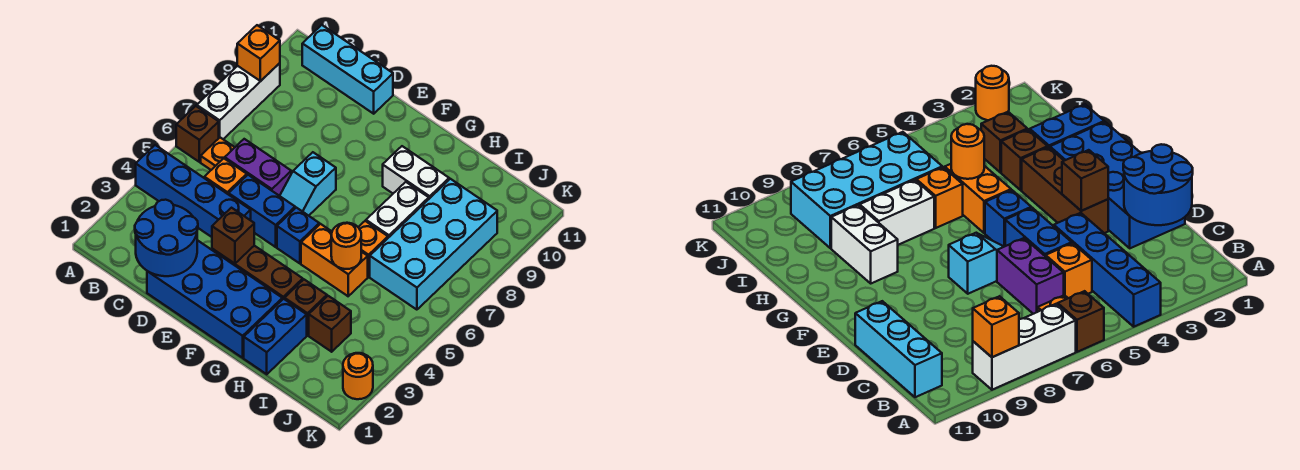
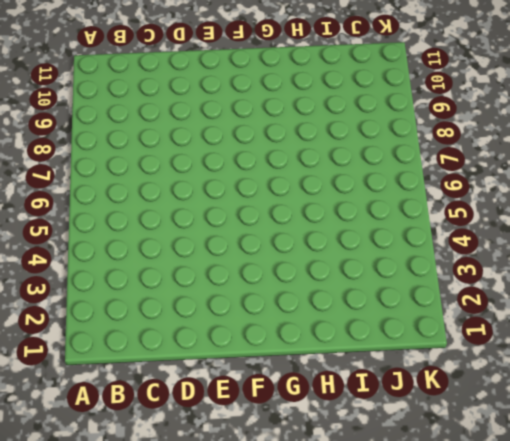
none -> blue brick A4:D4 level 1
none -> brown brick A6 level 1
none -> white brick A7:A9 level 1

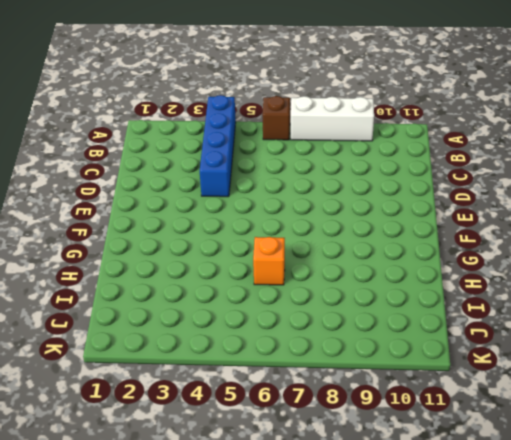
none -> orange plate B6 level 1
none -> cyan brick B11:D11 level 1
none -> orange brick C5 level 1

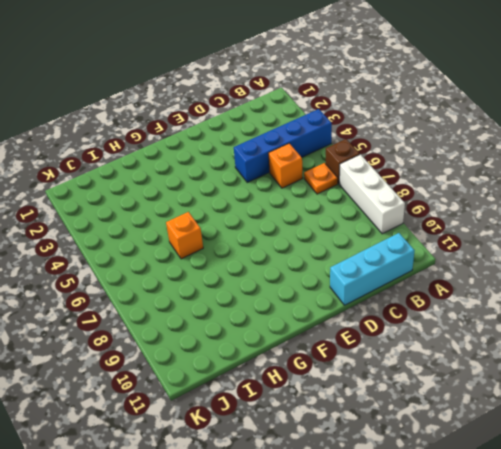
none -> purple brick C6:D6 level 1
none -> blue brick D1:G2 level 1
none -> blue brick D5:E5 level 1

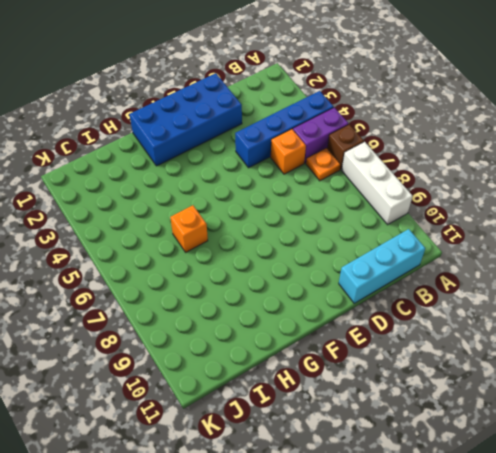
purple brick A5:B5 level 1 -> purple brick C6:D6 level 1
none -> blue brick D5:E5 level 1
none -> brown brick E3:G3 level 1
none -> cyan slope E6:E7 level 1 top 7

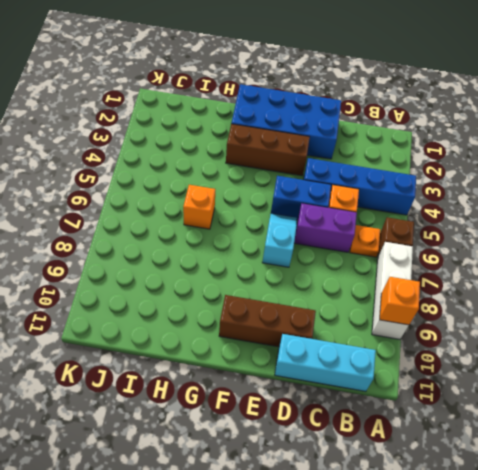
brown brick D10:F10 level 1 -> none
none -> blue brick F5 level 1
none -> orange brick G5:H5 level 1
none -> white brick G9:H9 level 1

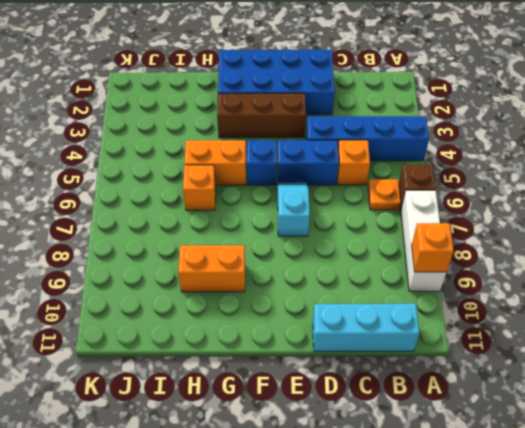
orange brick G9:H9 level 1 -> white brick G9:H9 level 1
none -> purple brick C6:D6 level 1
none -> blue brick H1:H2 level 1
none -> brown brick H3 level 1

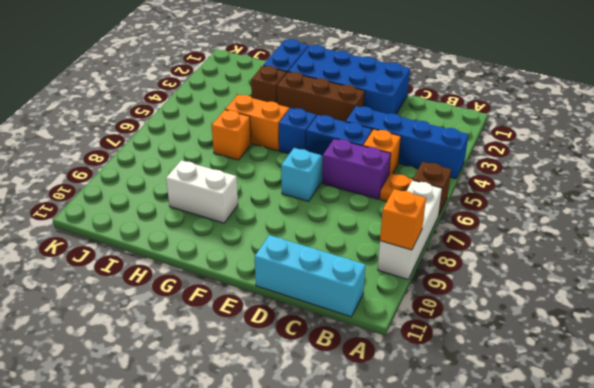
none -> white brick H7:H8 level 1
none -> brown brick I3 level 1
none -> cyan brick I6:J9 level 1

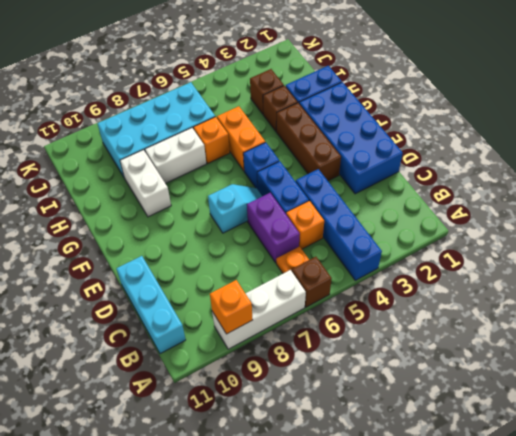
none -> orange round brick K2 level 1
none -> blue round brick C1:D2 level 2
none -> brown brick E3 level 2

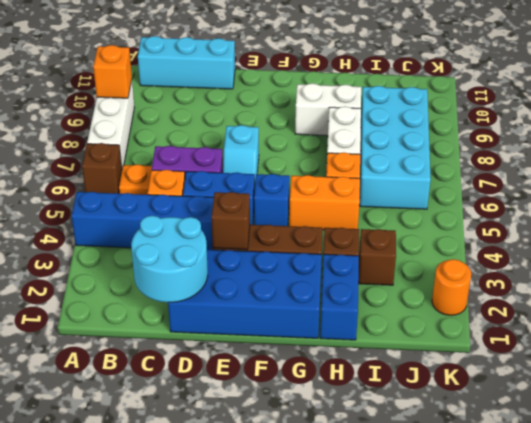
cyan round brick C1:D2 level 2 -> blue round brick C1:D2 level 2
none -> orange round brick H5 level 2

